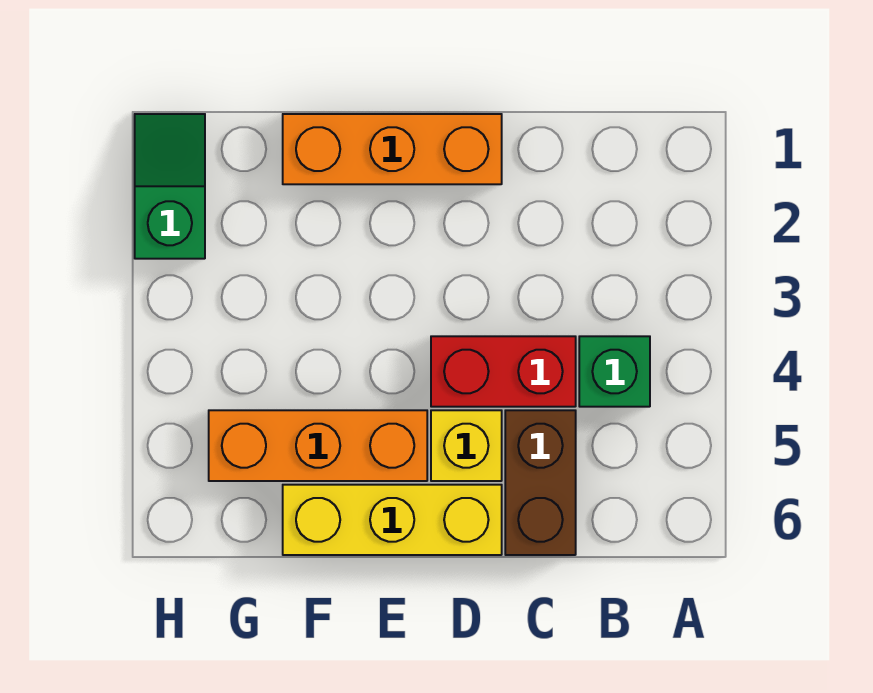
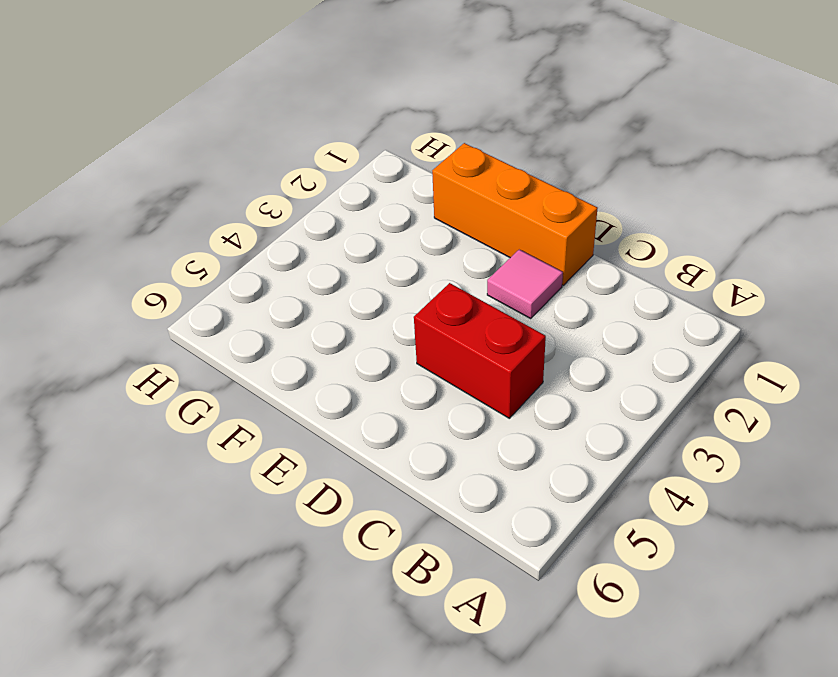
pink tile D2 level 1 -> none
none -> green brick B4 level 1
none -> brown brick C5:C6 level 1

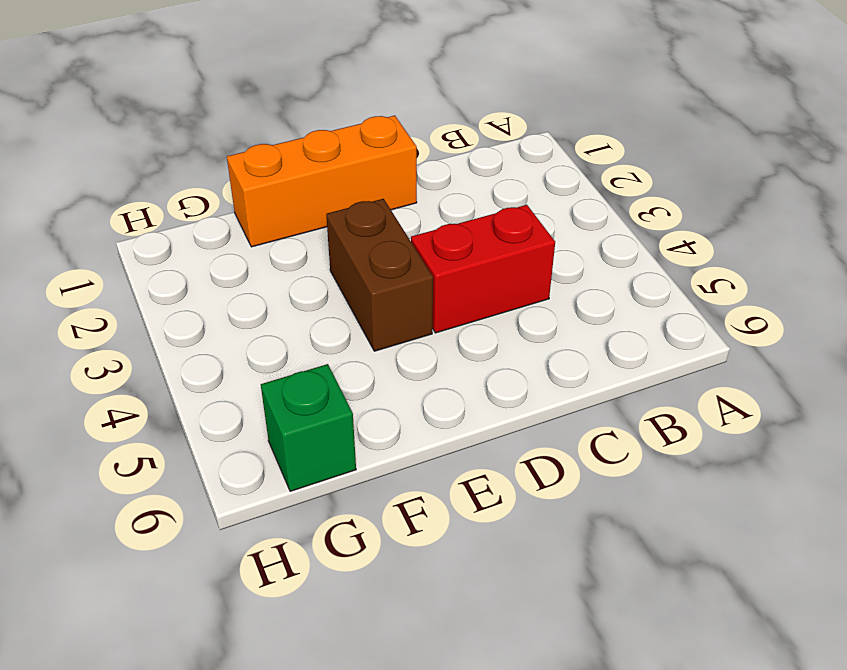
brown brick E3:E4 level 1 -> brown brick C5:C6 level 1
green brick G6 level 1 -> green brick B4 level 1
none -> yellow brick D5 level 1
none -> yellow brick D6:F6 level 1

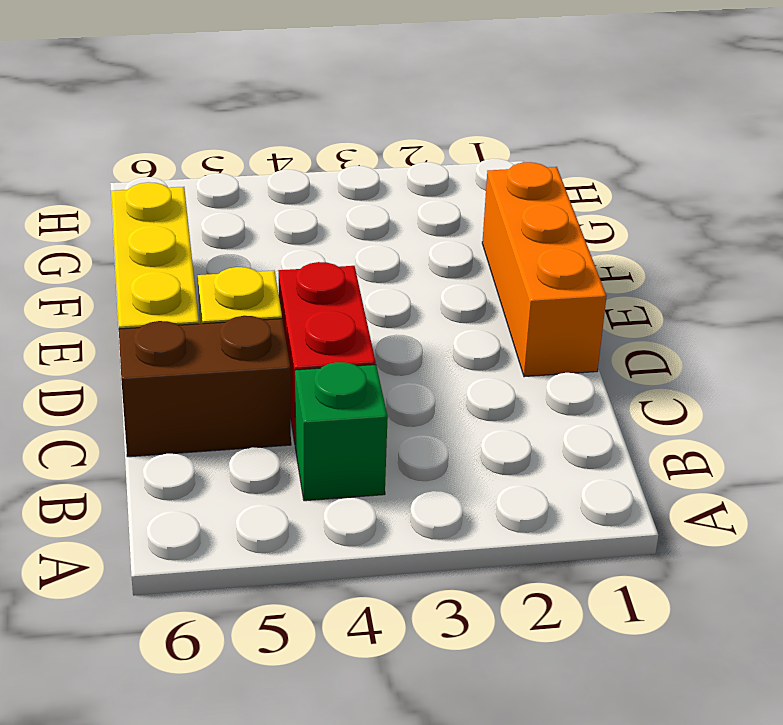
none -> orange brick E5:G5 level 1
none -> green slope H1:H2 level 1 top 2

